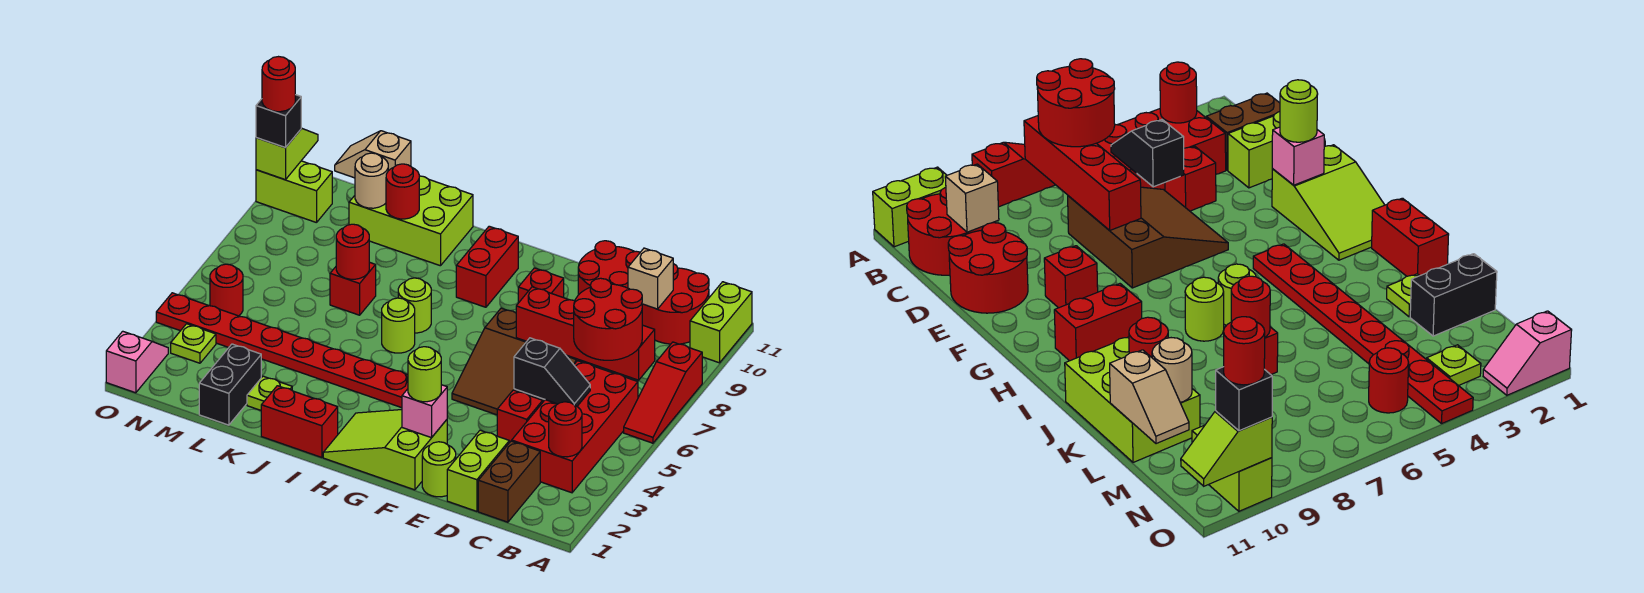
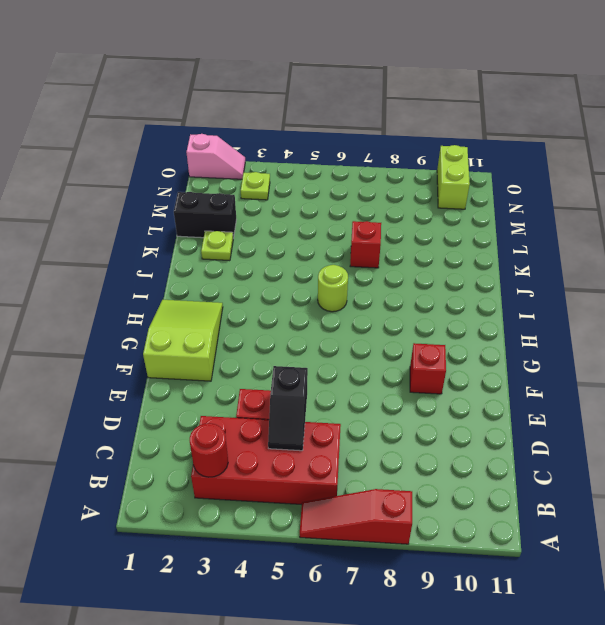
none -> lime brick A10:A11 level 1
none -> red round brick B10:C11 level 1
none -> brown brick C1:C2 level 1
none -> lime brick D1:D2 level 1

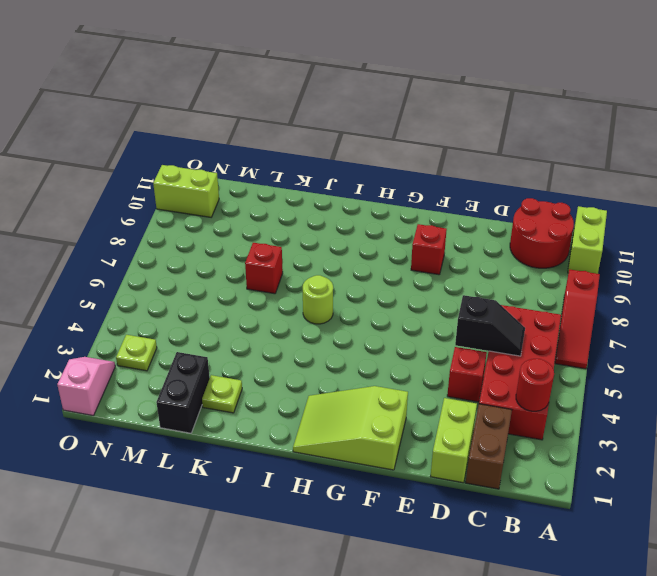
none -> brown slope D5:F7 level 1 top 7
none -> red round brick D10:E11 level 1
none -> lime round brick E1 level 1
none -> red plate H4:O4 level 1

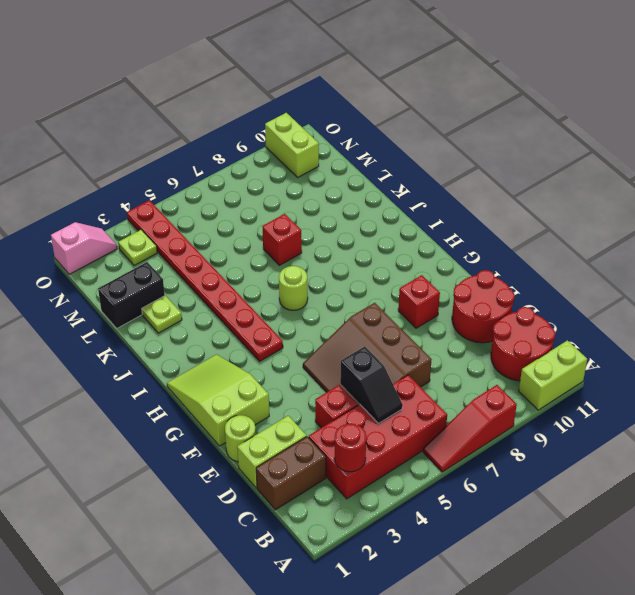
none -> red brick H9:H10 level 1
none -> red brick I1:J1 level 1
none -> lime round brick I7 level 1
none -> lime brick J10:L11 level 1

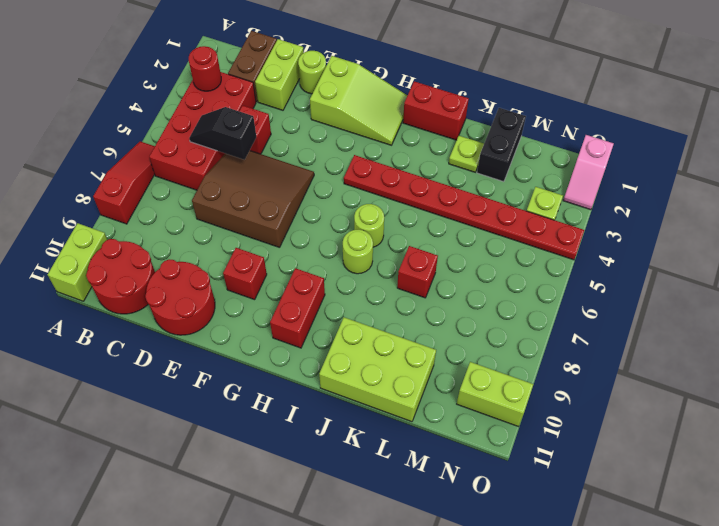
none -> red round brick N5 level 1
none -> red brick B7:E7 level 2
none -> tan brick C10 level 2
none -> pink brick F2 level 2

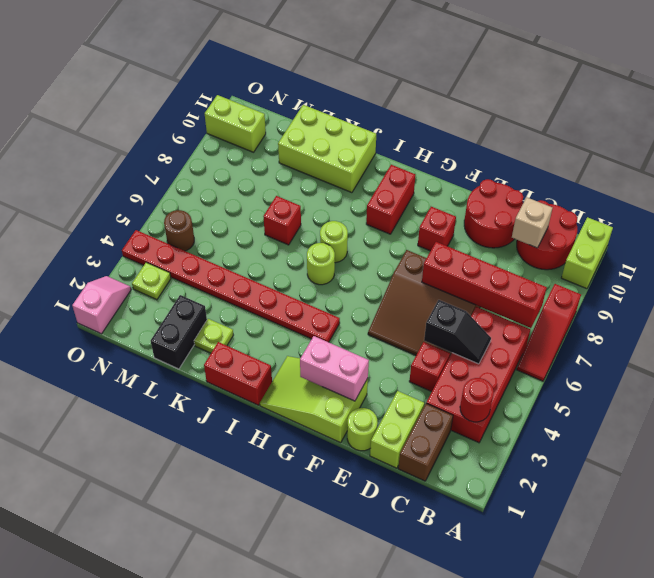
pink brick F2:G2 level 2 -> pink brick F2 level 2
brown round brick N5 level 1 -> red round brick N5 level 1
none -> red round brick K7 level 2
none -> red round brick K10 level 2
none -> tan round brick L10 level 2
none -> tan slope L11:M11 level 2 top L

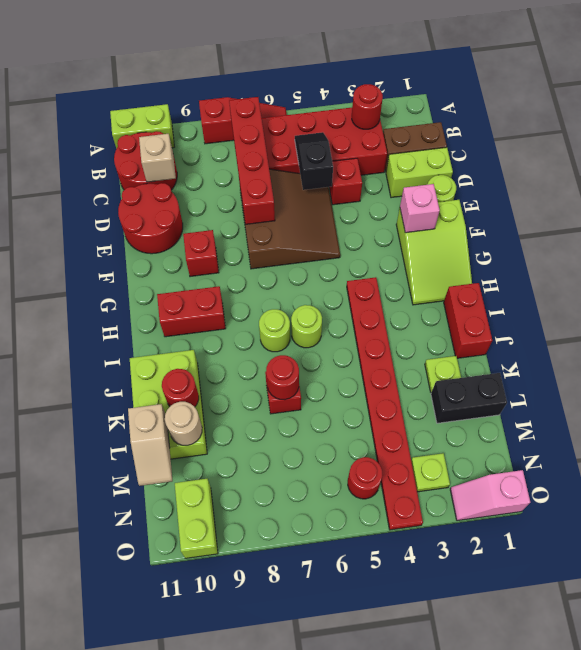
none -> lime slope O10:O11 level 2 top 10
none -> red round brick B6:C7 level 3
none -> lime round brick F2 level 3
none -> black brick O10 level 3

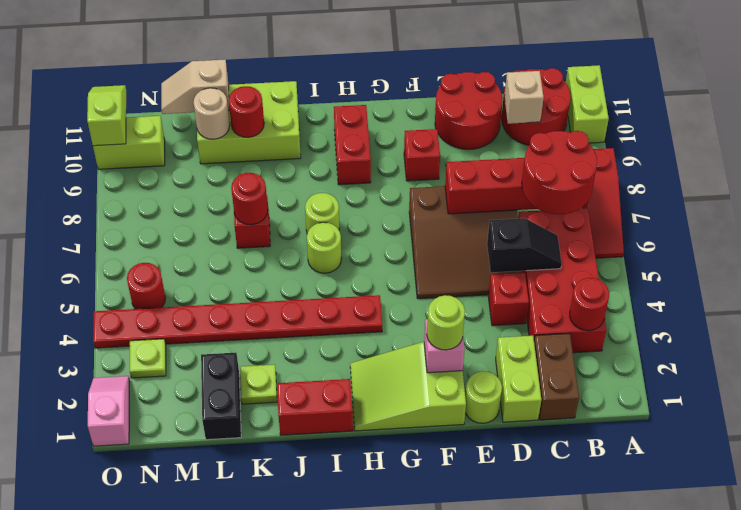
none -> black brick O10 level 3
none -> red round brick O10 level 4

